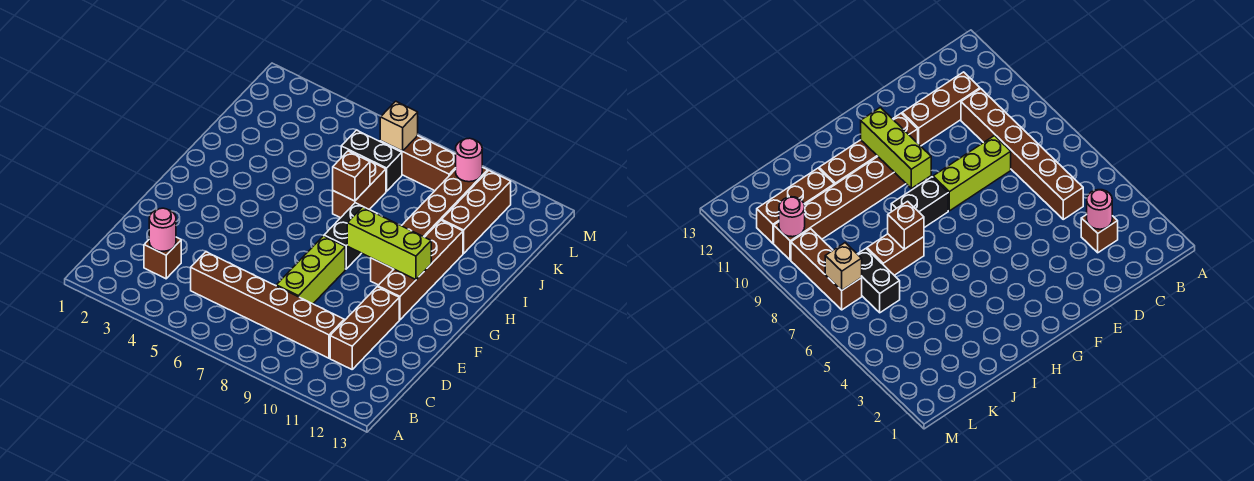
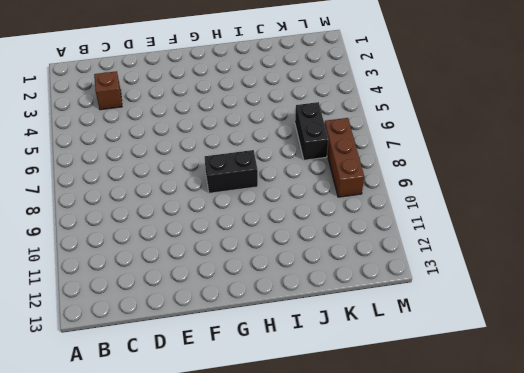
none -> brown brick C5:C10 level 1
none -> brown brick C11:E11 level 1
none -> lime brick D8:F8 level 1

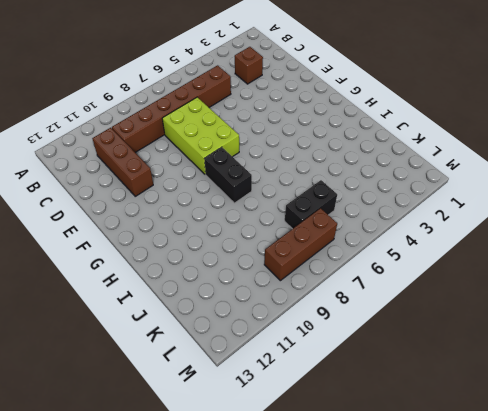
lime brick D7:F8 level 1 -> lime brick D8:F8 level 1
none -> brown brick F11:I11 level 1
none -> brown brick G10:L10 level 1
none -> brown brick I7:J7 level 1

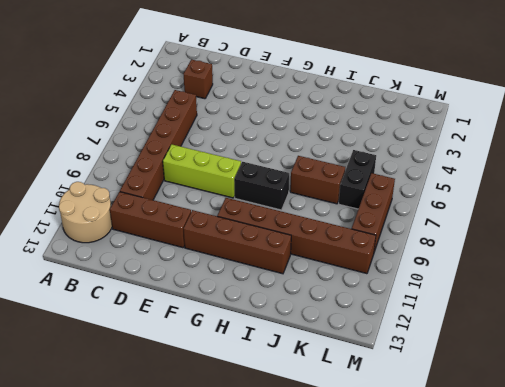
tan round brick A11:B12 level 1 -> none
none -> brown brick J11:L11 level 1
none -> pink round brick C3 level 2
none -> lime brick G9:G11 level 2

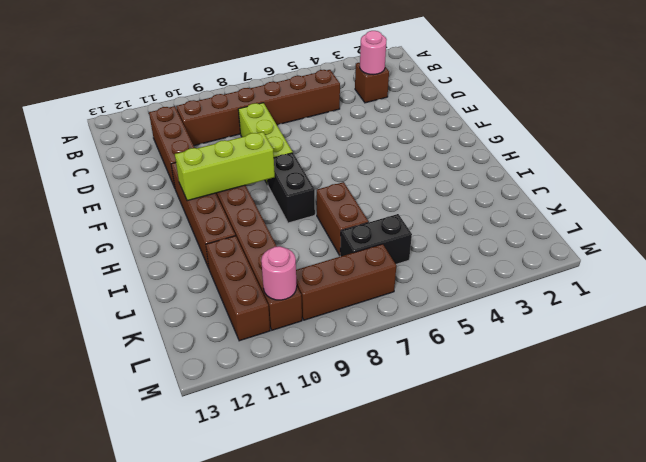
none -> brown brick I7 level 2
none -> tan brick L7 level 2

